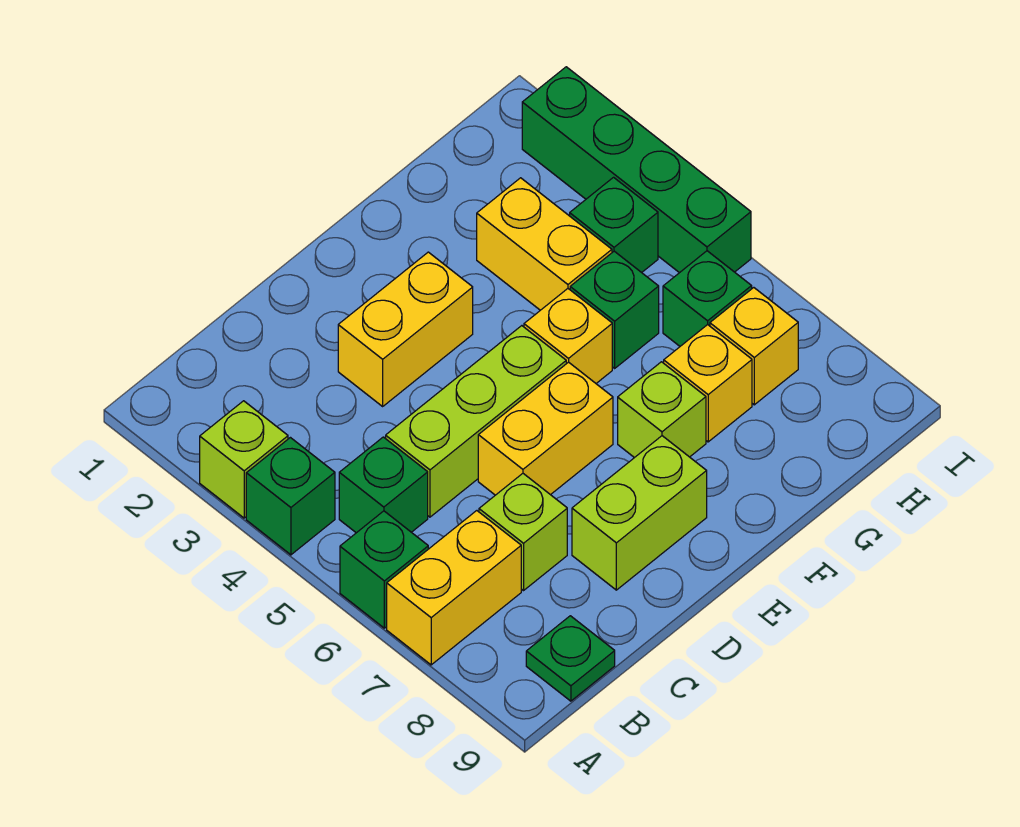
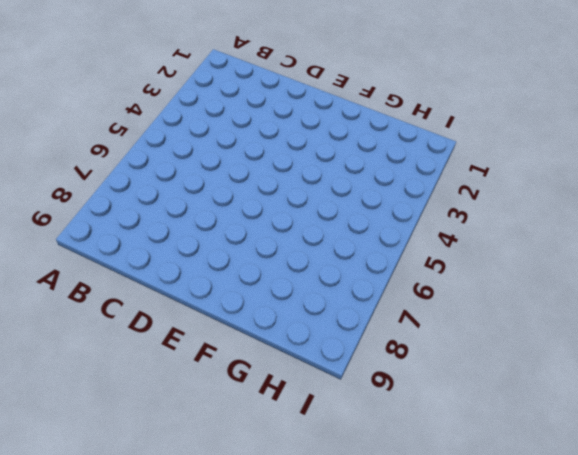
none -> lime brick A3 level 1
none -> green brick A4 level 1
none -> green brick A6 level 1

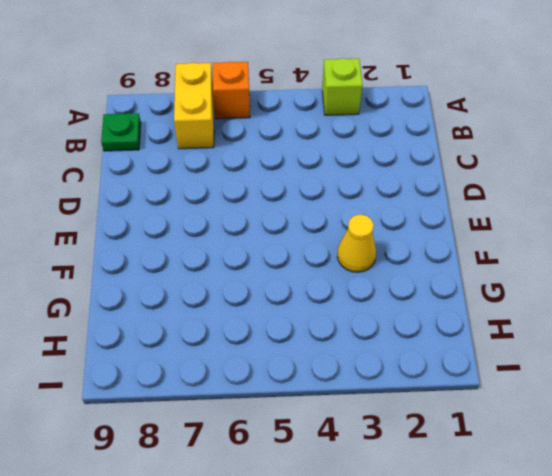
orange brick A6 level 1 -> green brick A6 level 1
yellow cone F3 level 1 -> none
none -> green brick A4 level 1
none -> green brick B5 level 1
none -> lime brick C5:E5 level 1

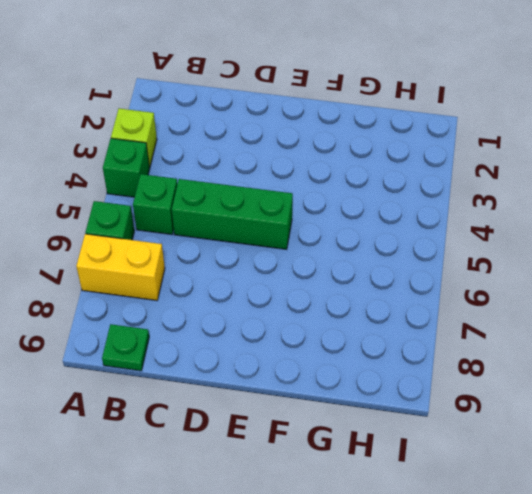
green brick C5:E5 level 1 -> lime brick C5:E5 level 1
none -> lime brick C7 level 1
none -> yellow brick D3:E3 level 1
none -> yellow brick D6:E6 level 1

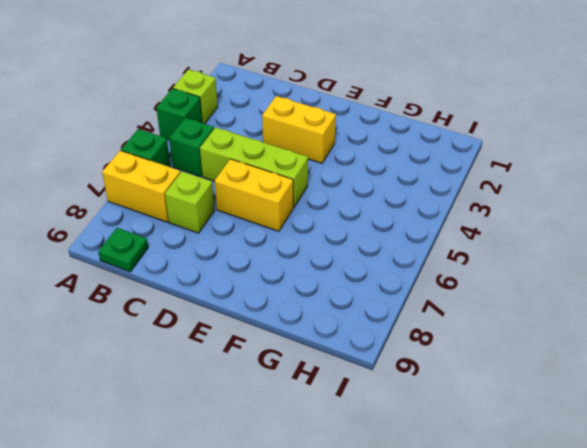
none -> lime brick D8:E8 level 1
none -> yellow brick F5 level 1
none -> lime brick F7 level 1

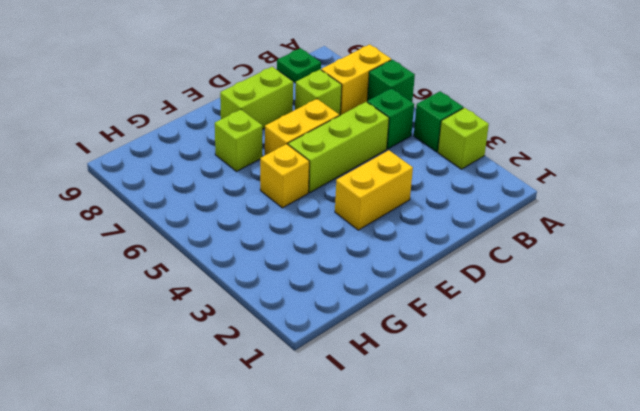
none -> yellow brick G3:G4 level 1
none -> green brick G5 level 1
none -> yellow brick G7 level 1

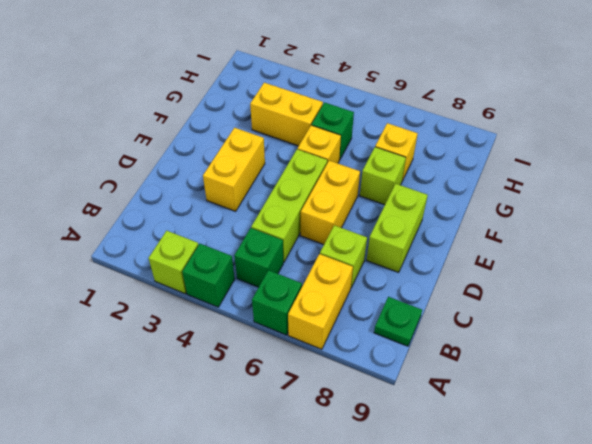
none -> green brick H4 level 1
none -> green brick H6 level 1
none -> yellow brick H7 level 1

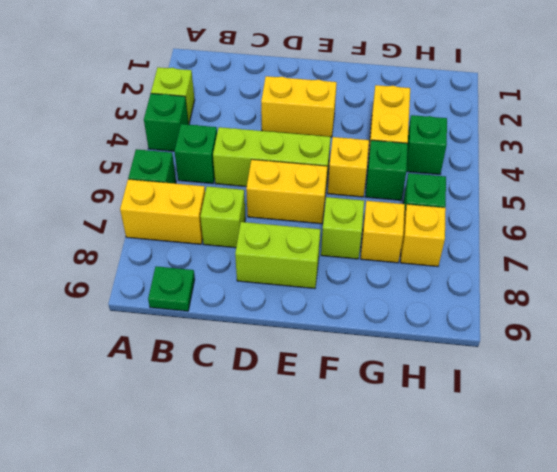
none -> green brick I2:I5 level 1

